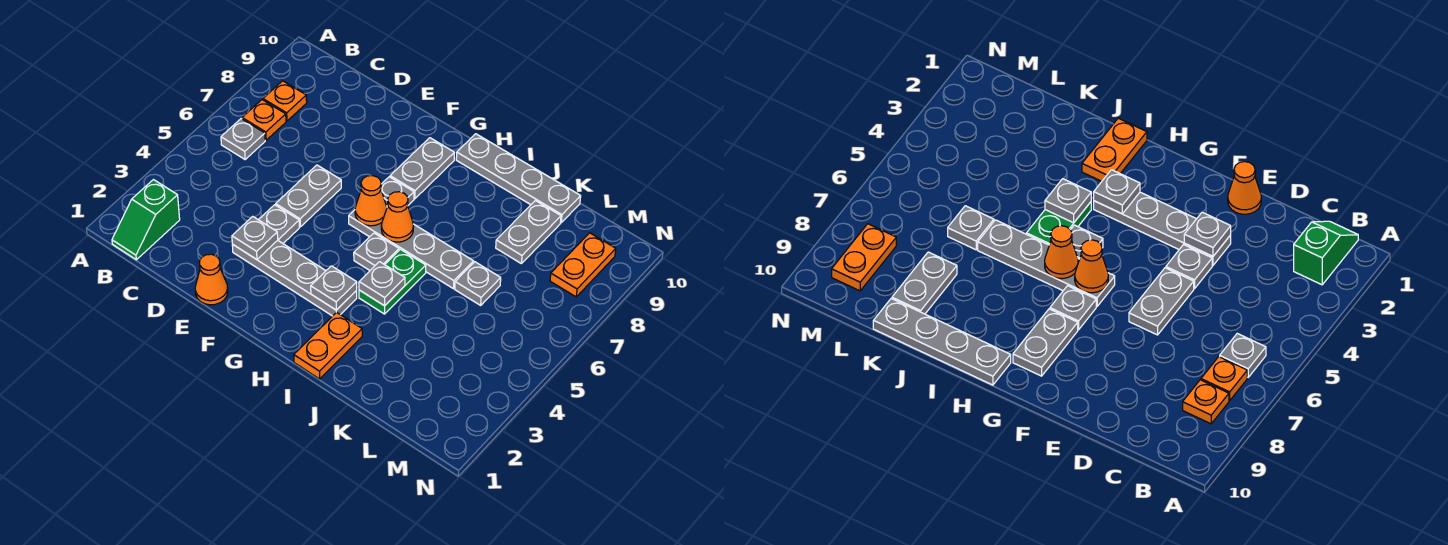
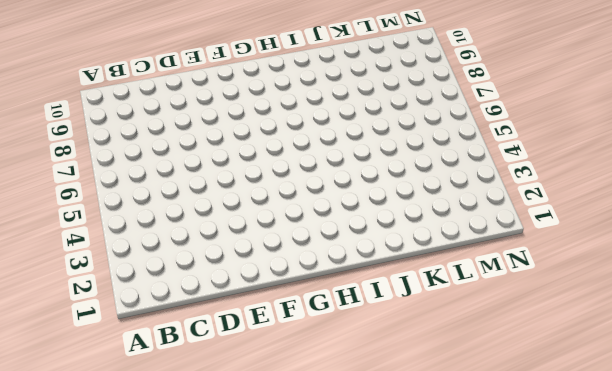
none -> green slope B1:B2 level 1 top 2
none -> grey plate B6 level 1
none -> orange plate B7 level 1

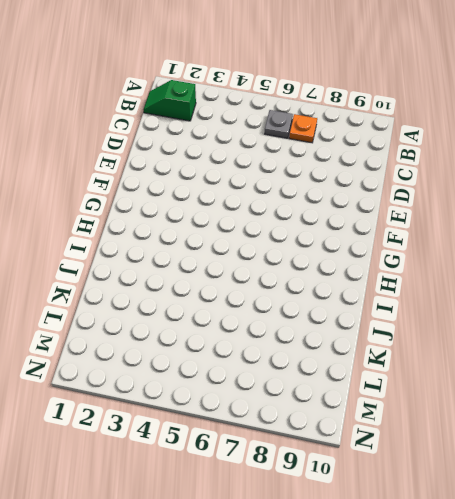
none -> orange plate B8 level 1
none -> orange cone E1 level 1
none -> grey plate E3:H3 level 1

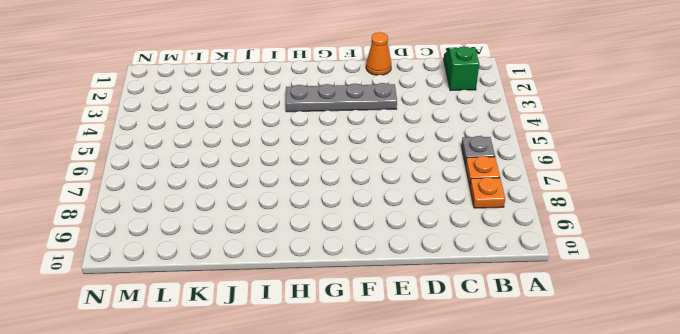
none -> grey plate E4 level 1
none -> grey plate E5:E6 level 1
none -> grey plate G6:J6 level 1

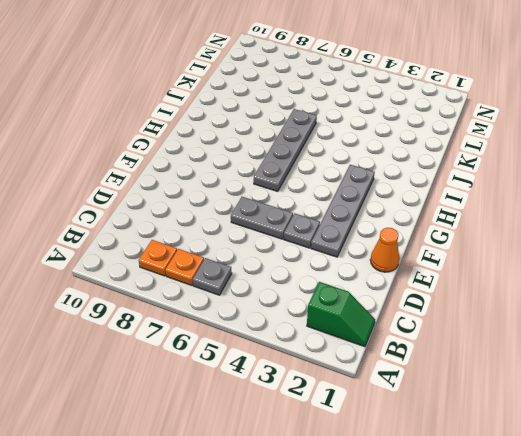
none -> grey plate G7 level 1
none -> grey plate G8:G9 level 1
none -> grey plate H5 level 1

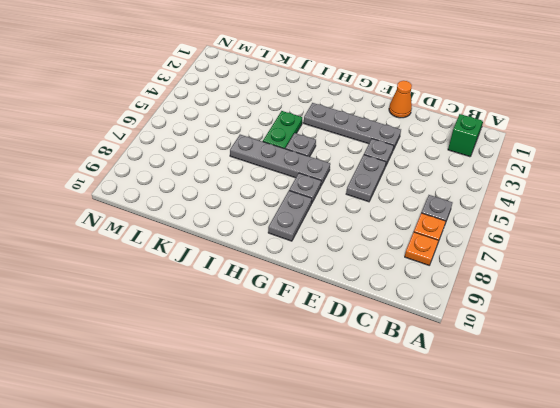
none -> grey plate H10:K10 level 1
none -> orange plate I1:I2 level 1
none -> grey plate K6 level 1

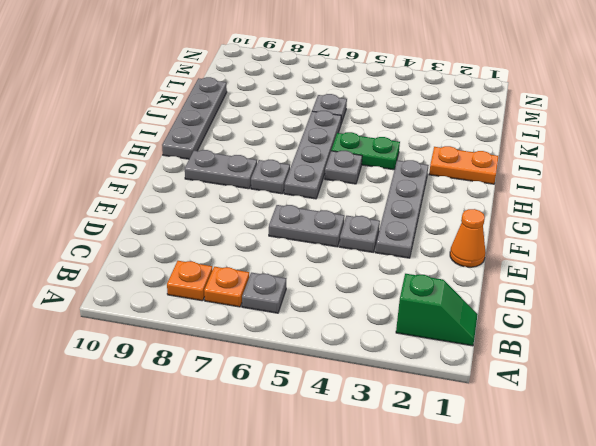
none -> grey plate K8:K9 level 1
none -> orange plate M8:M9 level 1
none -> grey plate E3 level 2

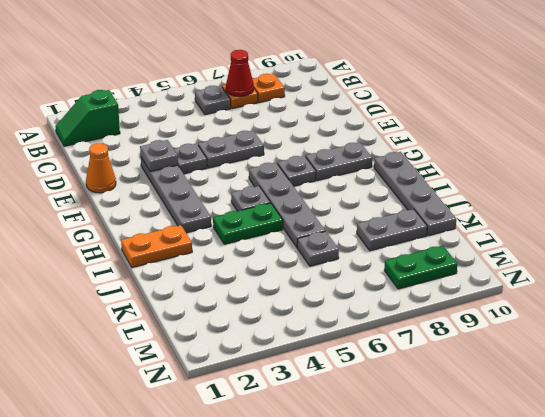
red cone B7 level 2 -> none
green plate M8:M9 level 1 -> orange plate M8:M9 level 1
none -> orange cone G6 level 2
none -> grey plate H3 level 2
none -> orange cone H6 level 2

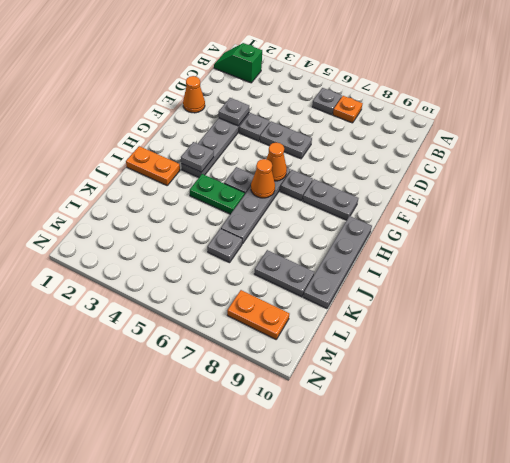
none -> orange plate B8 level 1
none -> grey plate I4 level 2

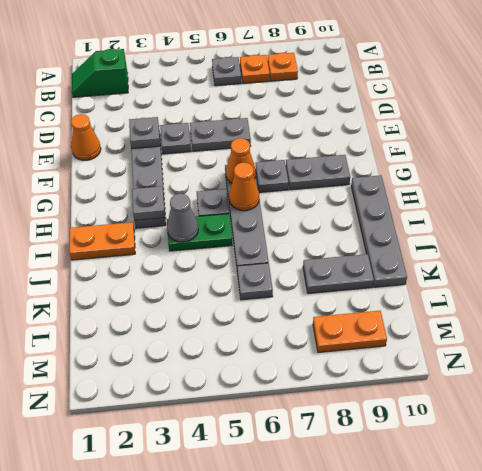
grey cone I4 level 2 -> grey plate I4 level 2

